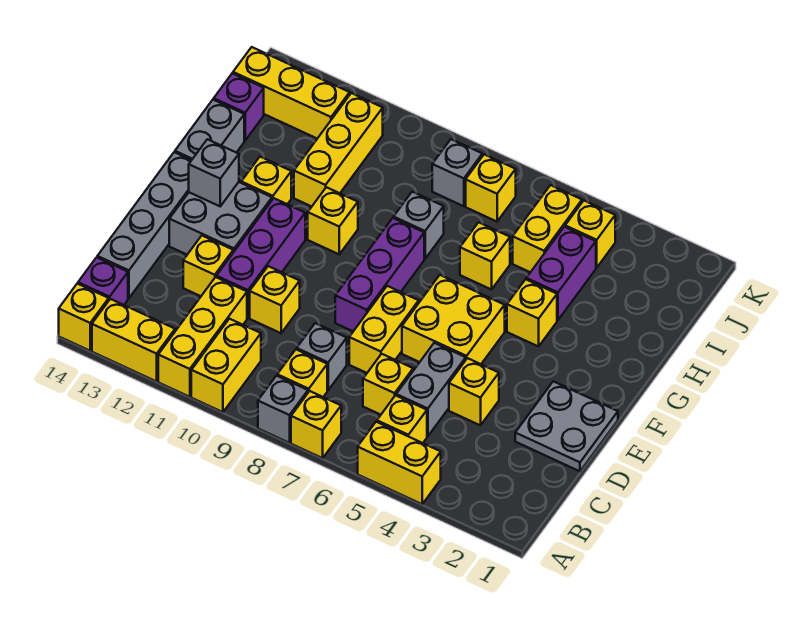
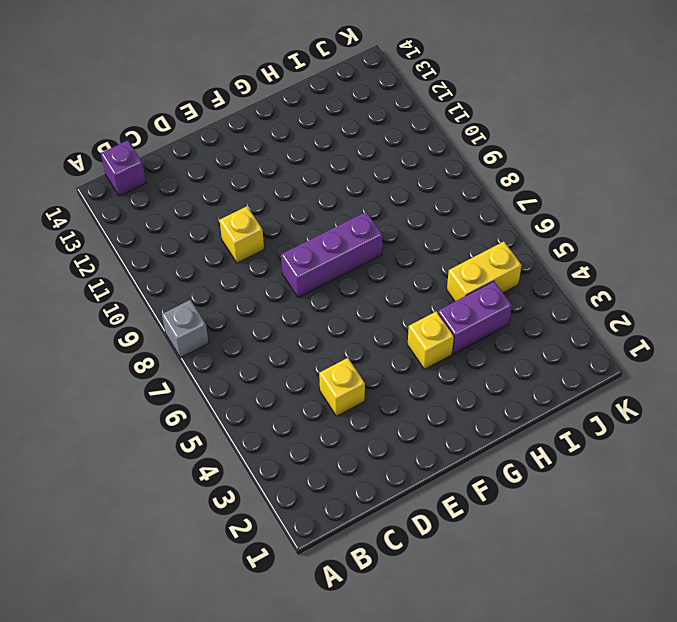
none -> yellow brick A4:A5 level 1
none -> yellow brick A7 level 1
none -> yellow brick A10:B10 level 1
none -> yellow brick A11:C11 level 1

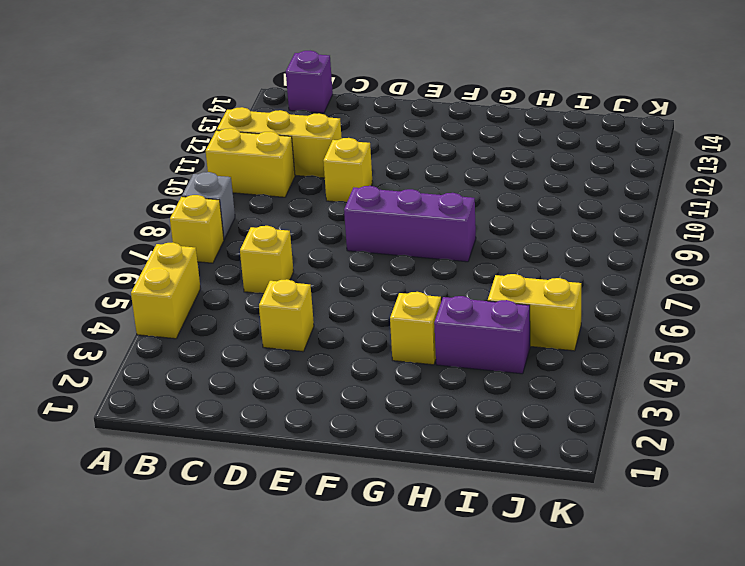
none -> yellow brick A12:A13 level 1
none -> yellow brick A14 level 1
none -> yellow brick B5 level 1
none -> yellow brick B8 level 1

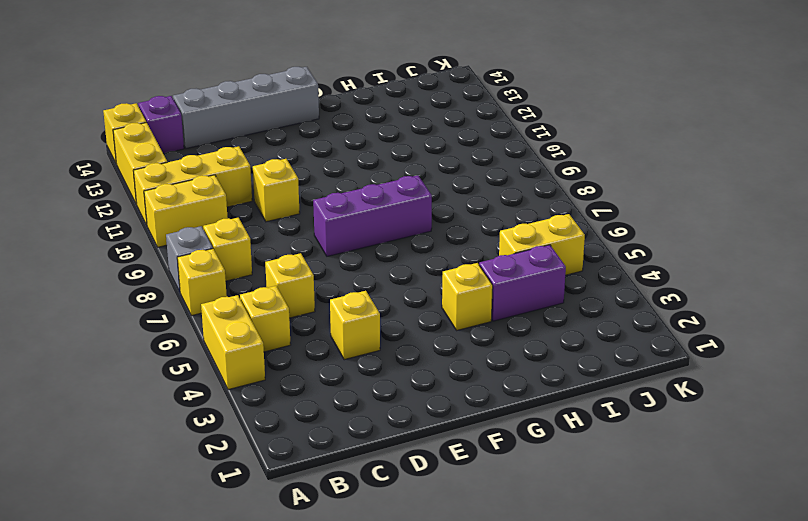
none -> grey brick C5:D5 level 1
none -> grey brick C8 level 1
none -> grey plate D1:E2 level 1
none -> yellow brick D7:E7 level 1

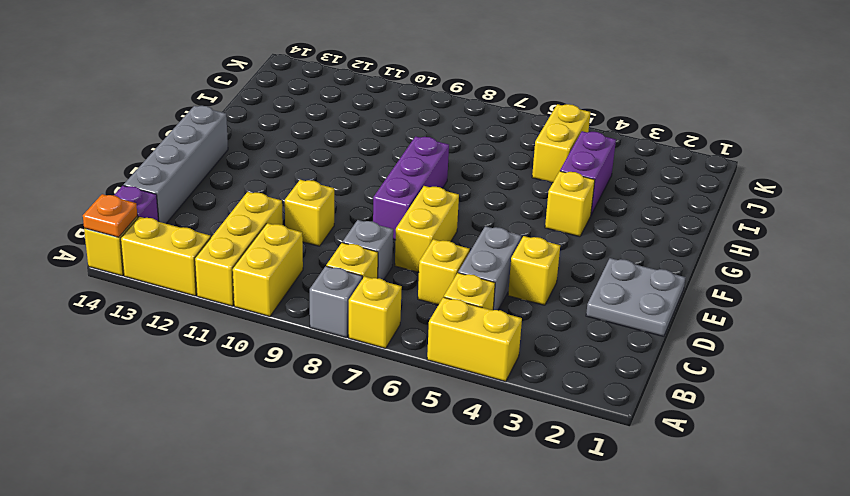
orange plate A14 level 2 -> none
none -> purple brick D11:F11 level 1
none -> yellow brick D12 level 1
none -> yellow brick E5:F6 level 1
none -> grey brick E12:F13 level 1

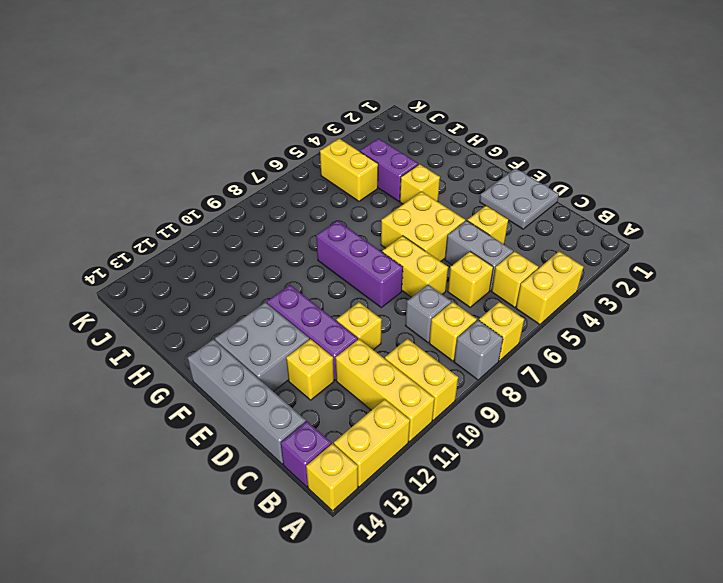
none -> yellow brick G10 level 1
none -> yellow brick G12 level 1
none -> grey brick G14:H14 level 1
none -> yellow brick H6 level 1

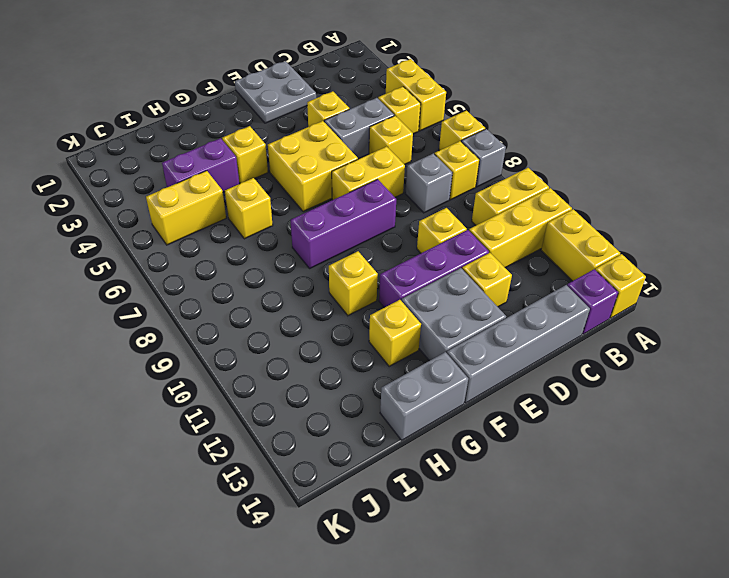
none -> grey brick H8 level 1
none -> yellow brick H11:J11 level 1
none -> purple brick I14 level 1
none -> yellow brick J4 level 1

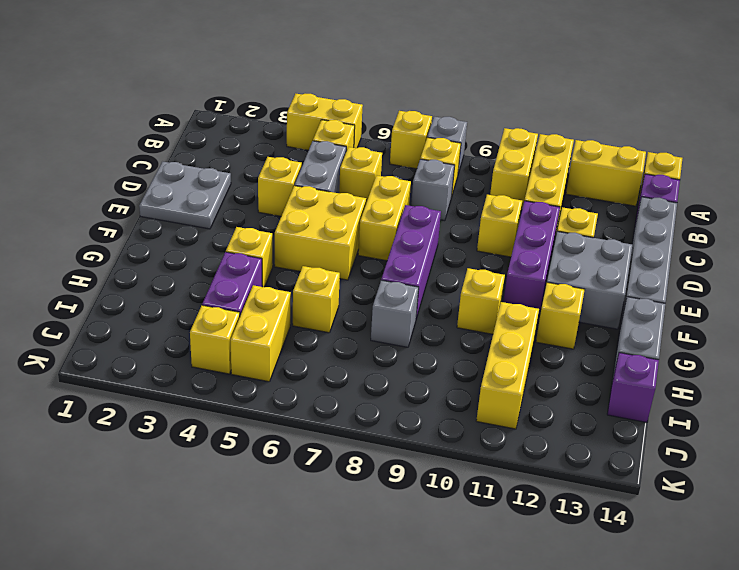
none -> yellow brick J7 level 1
none -> grey brick J8 level 1
none -> yellow brick J12:J14 level 1
none -> grey brick F13 level 2

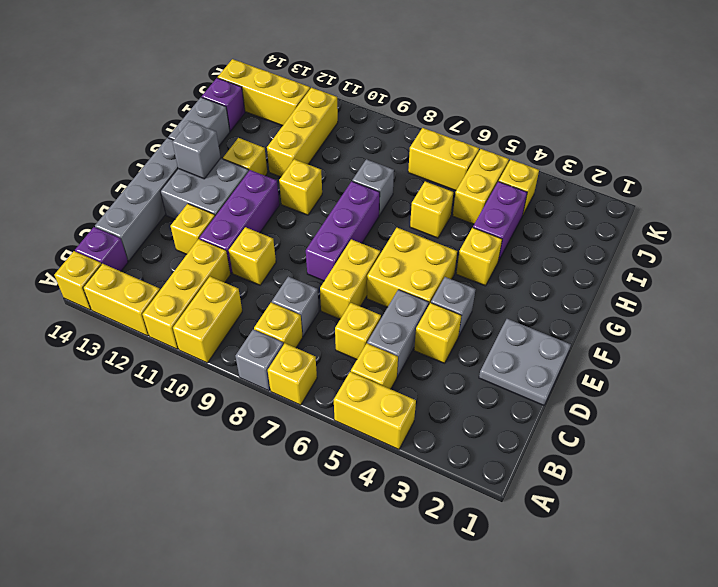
grey brick E4 level 1 -> grey brick J8 level 1
yellow brick J6:J7 level 1 -> yellow brick J7 level 1

